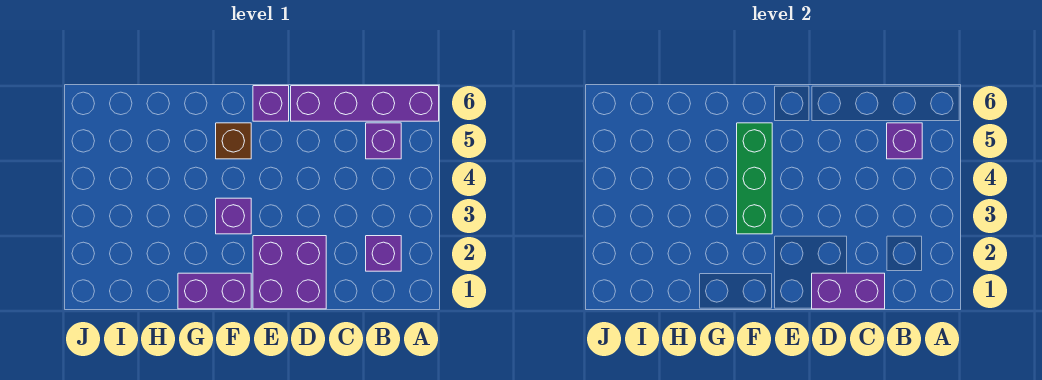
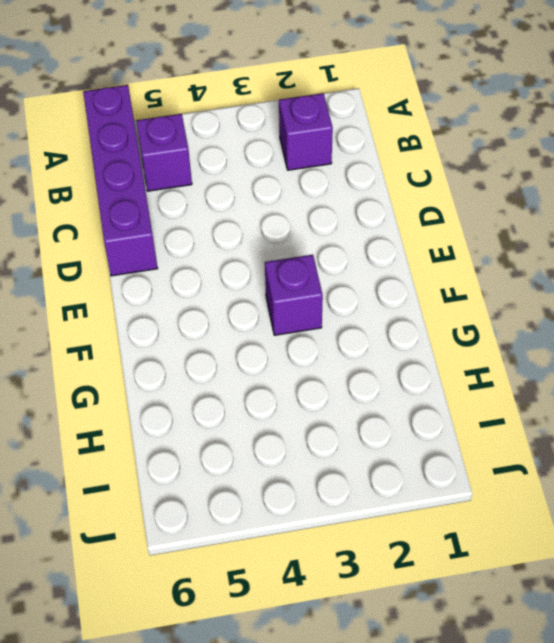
none -> purple brick D1:E2 level 1
none -> purple brick E6 level 1

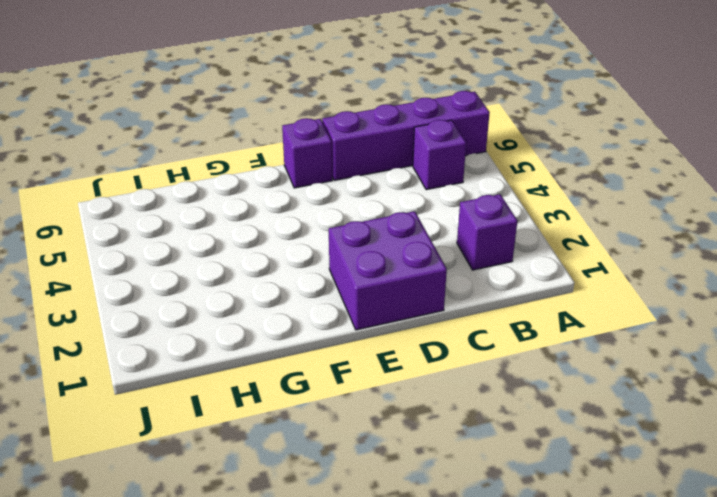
none -> purple brick F1:G1 level 1
none -> purple brick F3 level 1

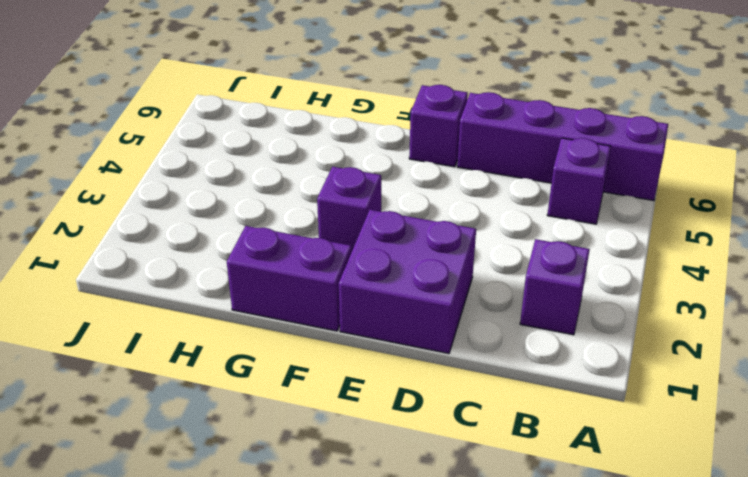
none -> brown brick F5 level 1
none -> purple brick B5 level 2

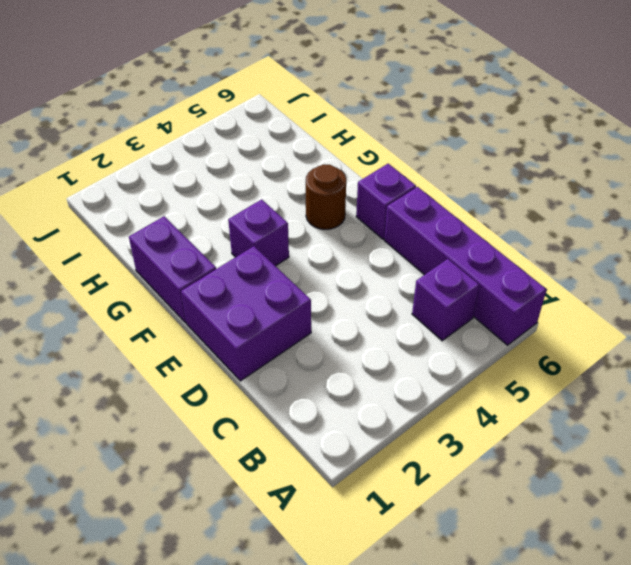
brown round brick F5 level 1 -> brown brick F5 level 1
none -> purple brick B2 level 1
none -> purple brick B5 level 2

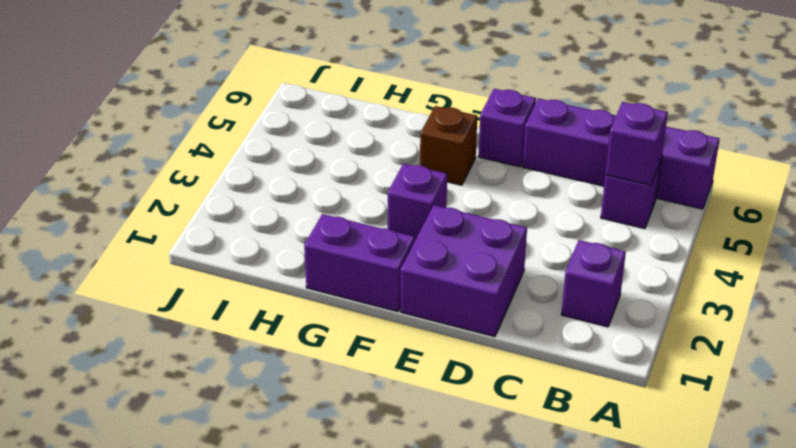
none -> purple brick C1:D1 level 2
none -> green brick F3:F5 level 2

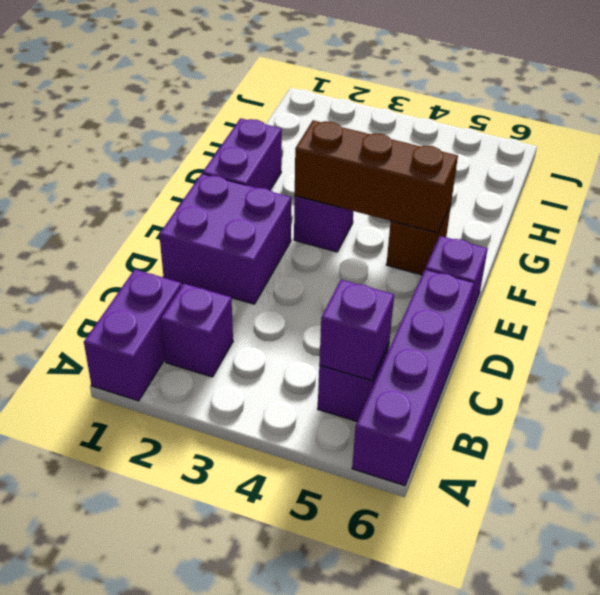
purple brick A1:B1 level 1 -> purple brick C1:D1 level 2
brown brick F3:F5 level 2 -> green brick F3:F5 level 2

